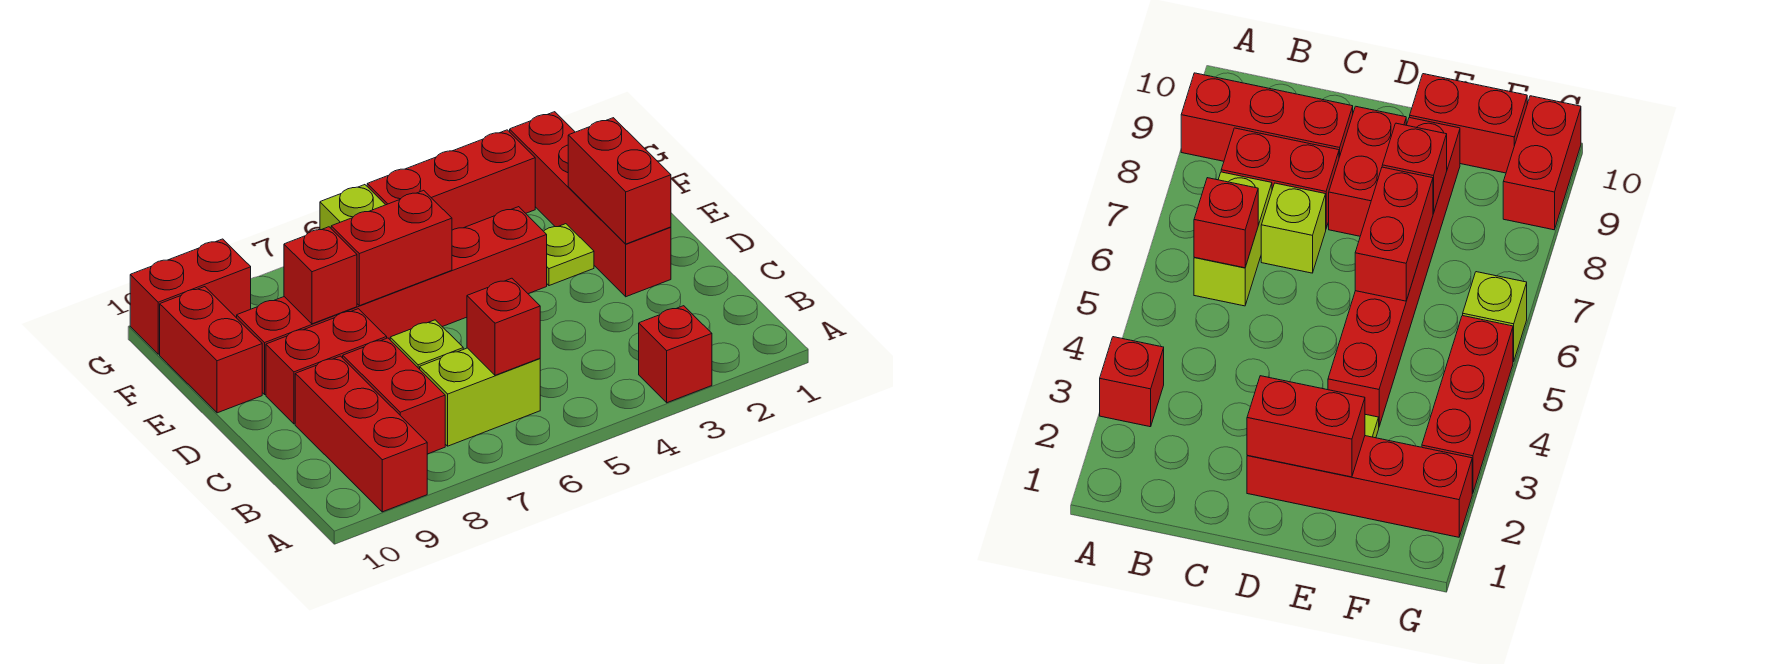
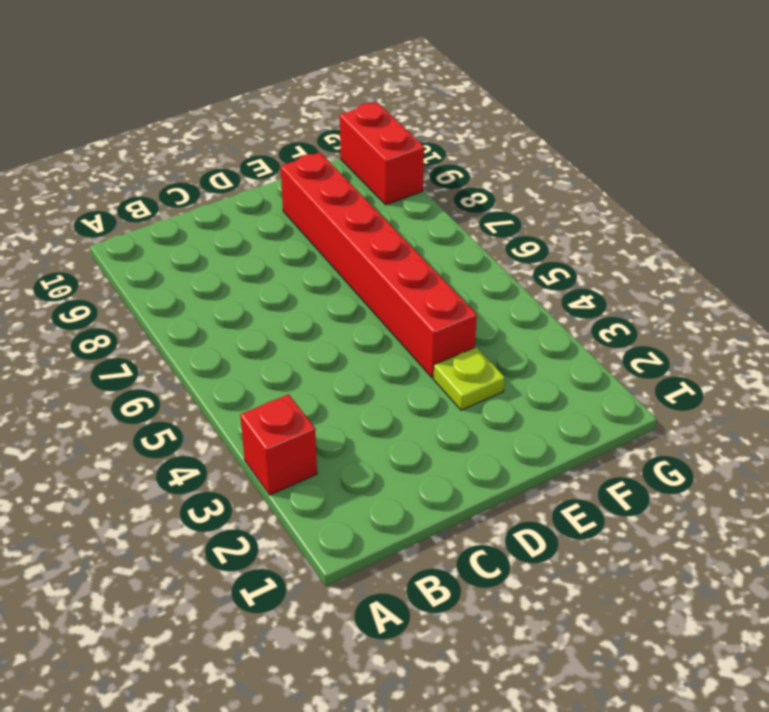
none -> red brick A9:C9 level 1
none -> lime brick B6:B7 level 1
none -> red brick B8:C8 level 1

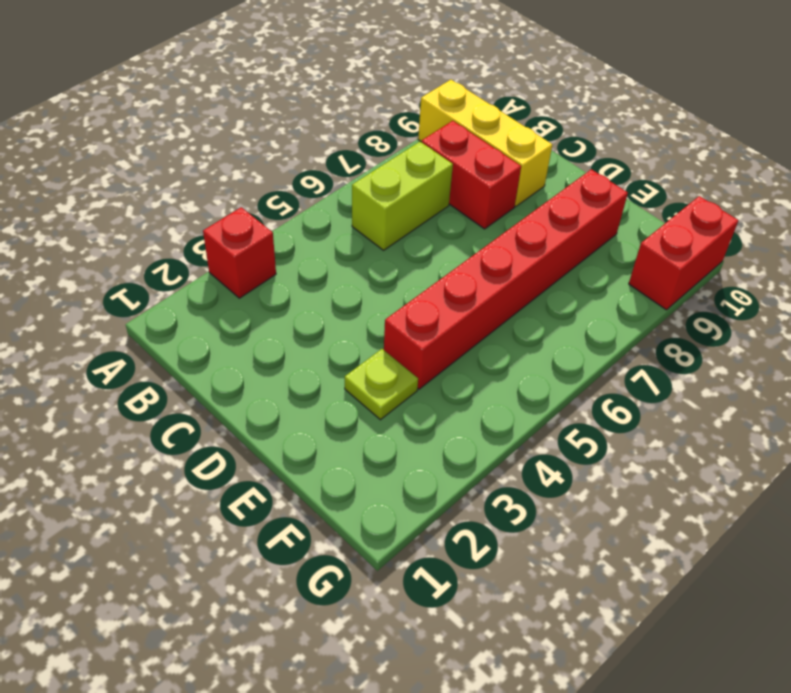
yellow brick A9:C9 level 1 -> red brick A9:C9 level 1
none -> lime brick C7 level 1
none -> red brick D2:G2 level 1
none -> red brick D8:D9 level 1

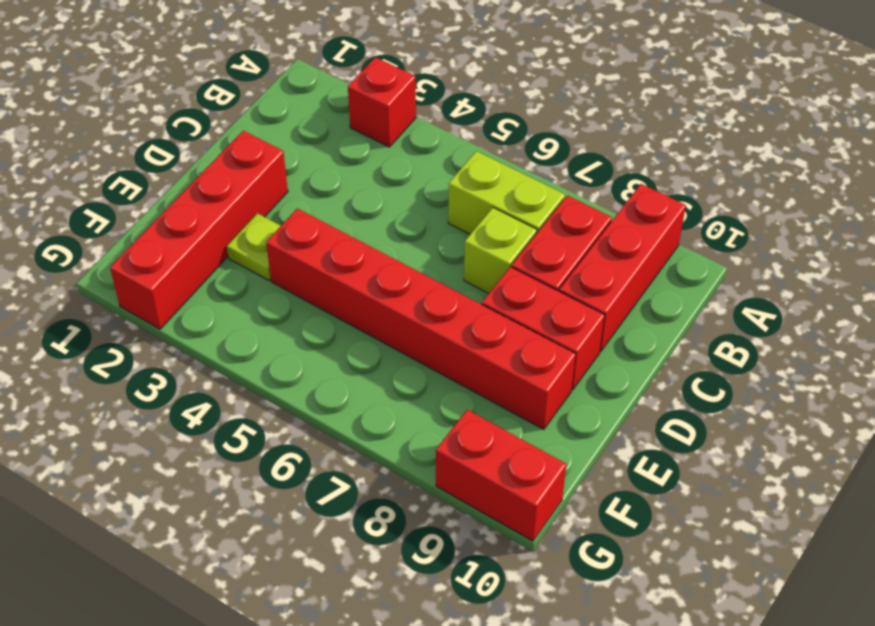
none -> red brick E10:F10 level 1
none -> red brick G3:G5 level 1
none -> lime brick G6 level 1

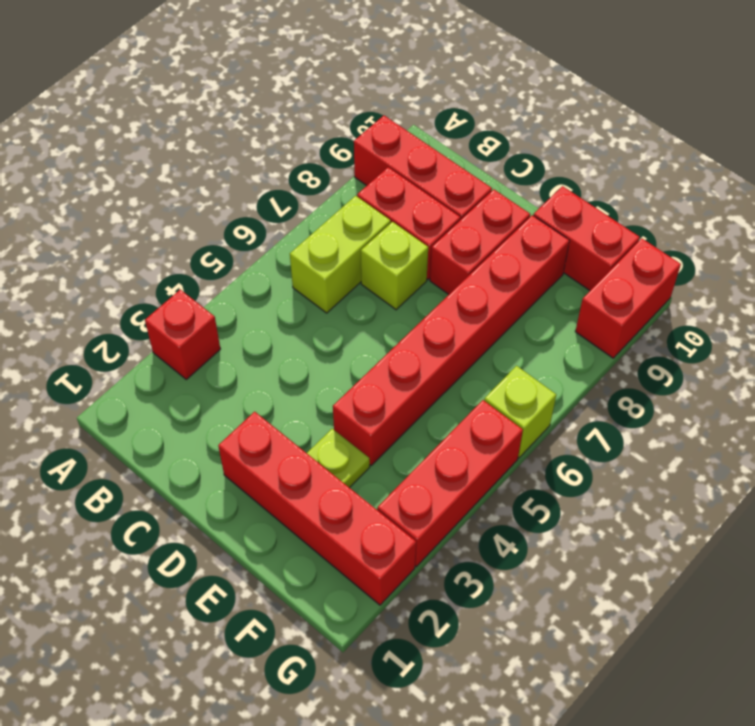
none -> red brick B6 level 2
none -> red brick D2:E2 level 2
none -> red brick E6:E7 level 2

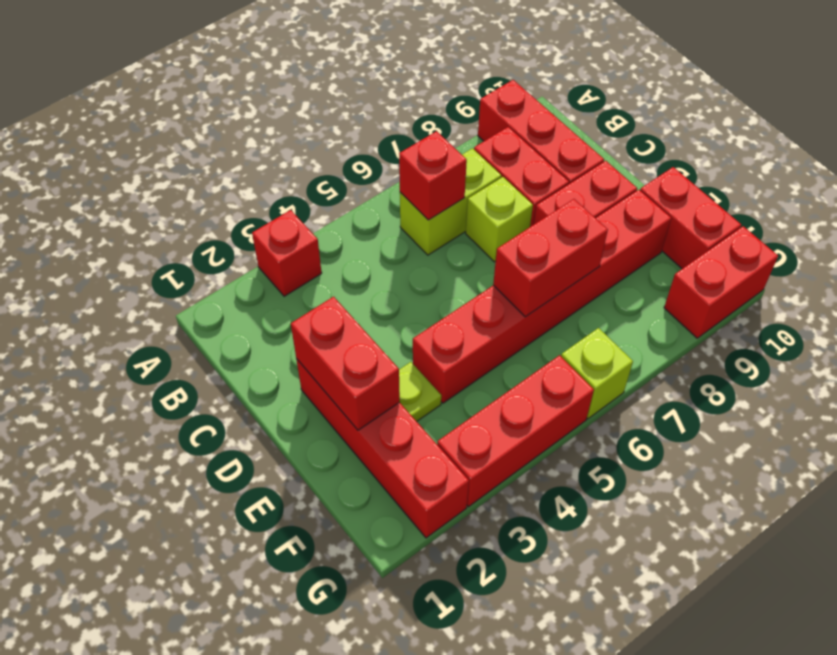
none -> red brick E8 level 2

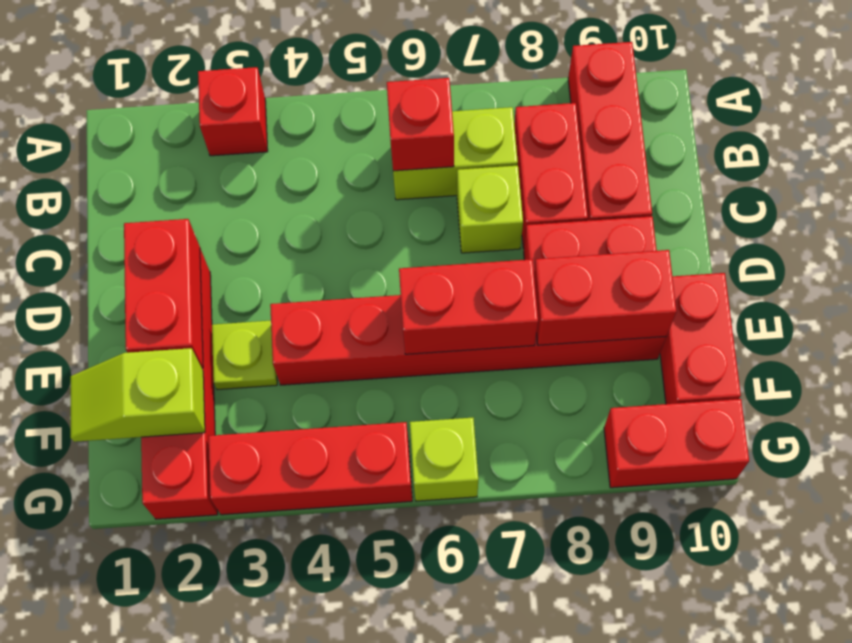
red brick E8:E9 level 2 -> red brick E8 level 2
lime slope F1:F2 level 2 top 2 -> none

